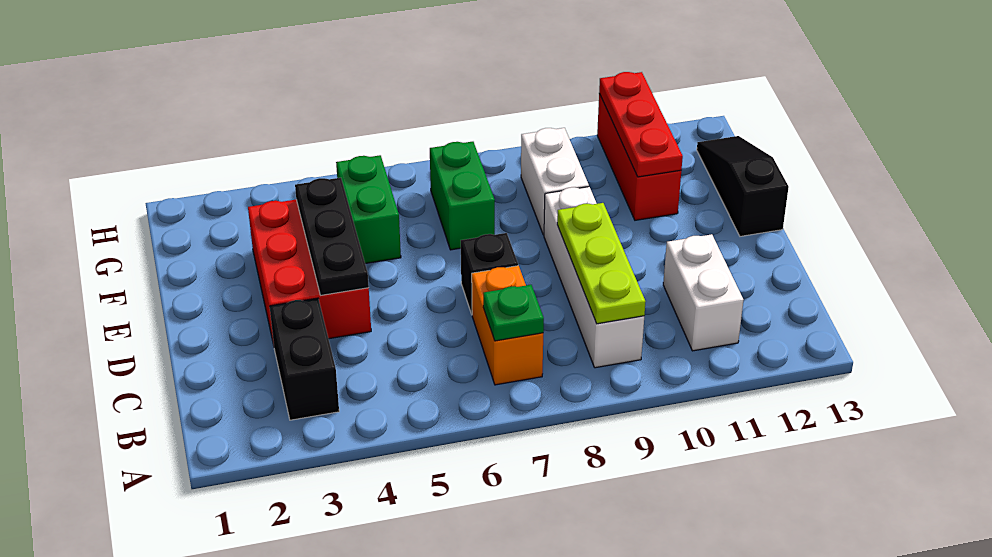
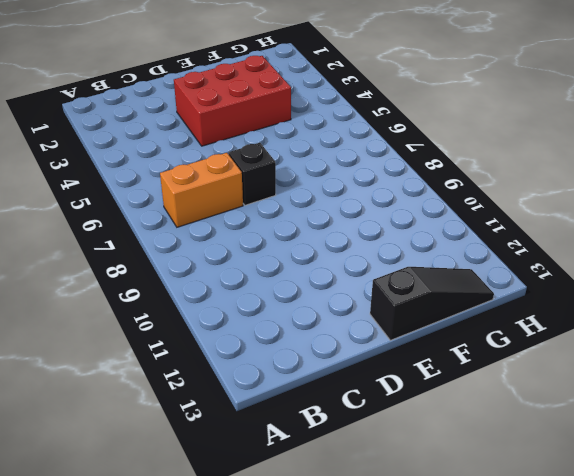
none -> black brick B3:C3 level 1
none -> white brick B9:E9 level 1
none -> white brick B11:C11 level 1

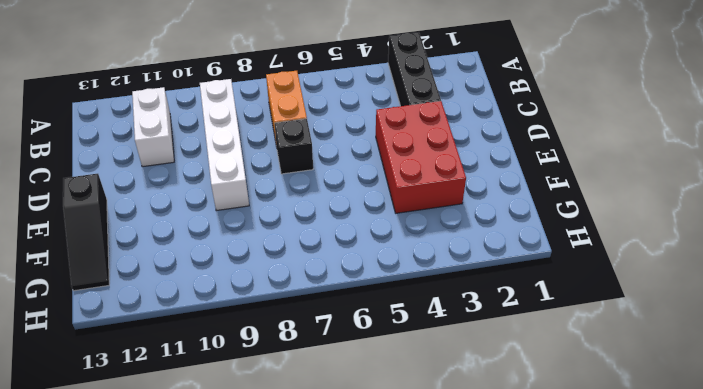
black brick A3:C3 level 1 -> black brick B3:C3 level 1
none -> green brick F5:G5 level 1
none -> green brick F7:G7 level 1
none -> white brick F9:G9 level 1

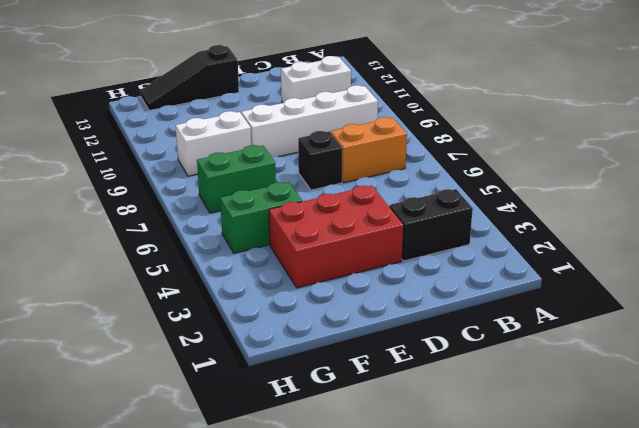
none -> red brick F11:H11 level 1
none -> green plate B7 level 2
none -> lime plate B9:D9 level 2

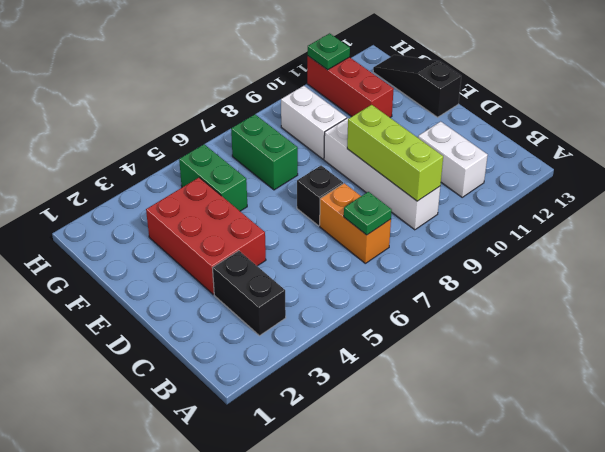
lime brick B9:D9 level 2 -> lime plate B9:D9 level 2
green plate H11 level 2 -> red plate F11:H11 level 2
none -> black plate D4:F4 level 2

